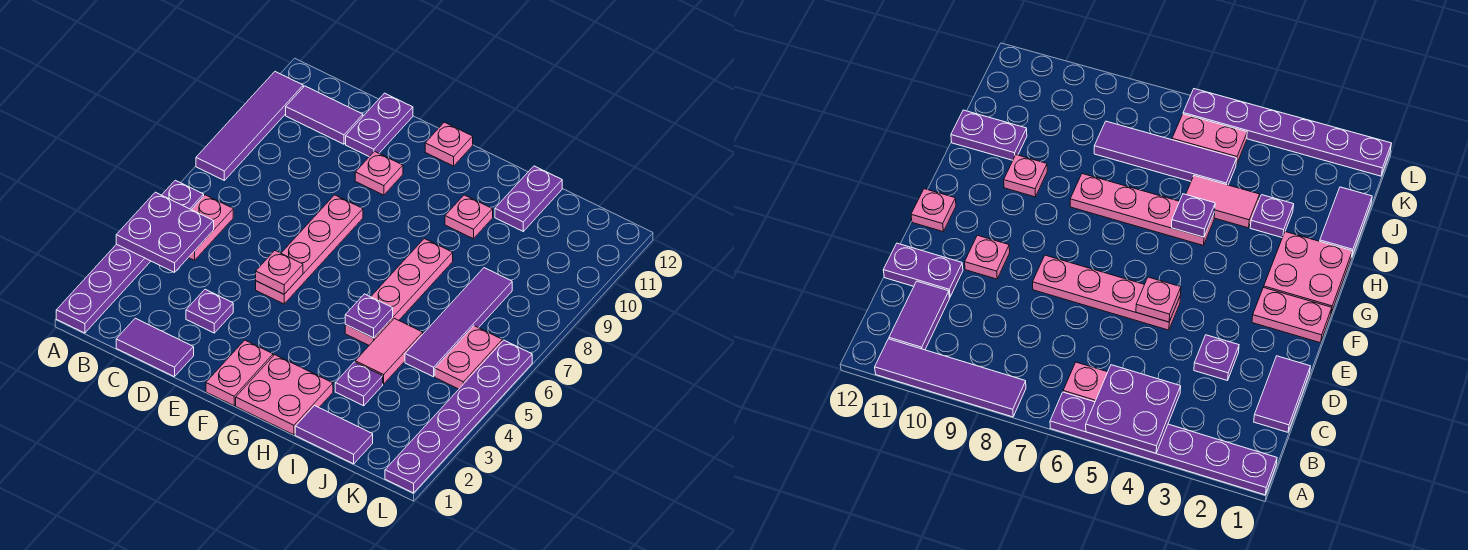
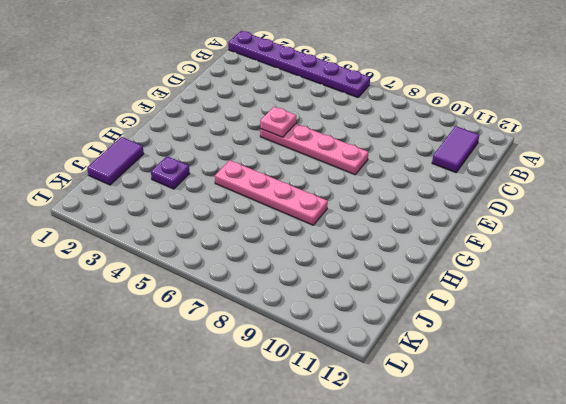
none -> purple tile A8:A11 level 1
none -> pink plate B5:B6 level 1
none -> purple tile C1:D1 level 1

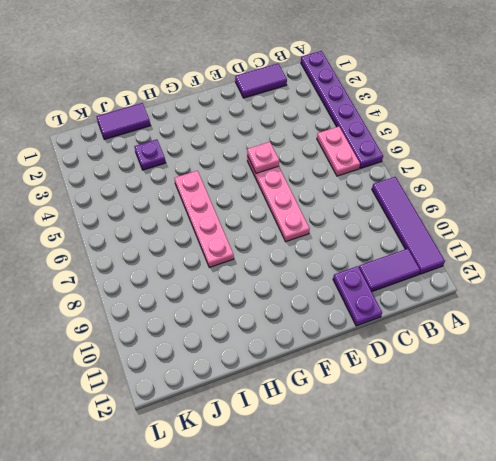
none -> purple plate D3 level 1
none -> pink plate E10 level 1
none -> pink plate F1:F2 level 1

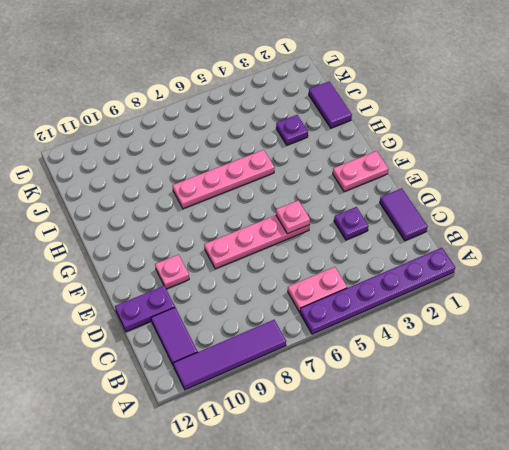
none -> pink plate F12 level 1
none -> pink plate G1:H2 level 1
none -> pink plate H10 level 1

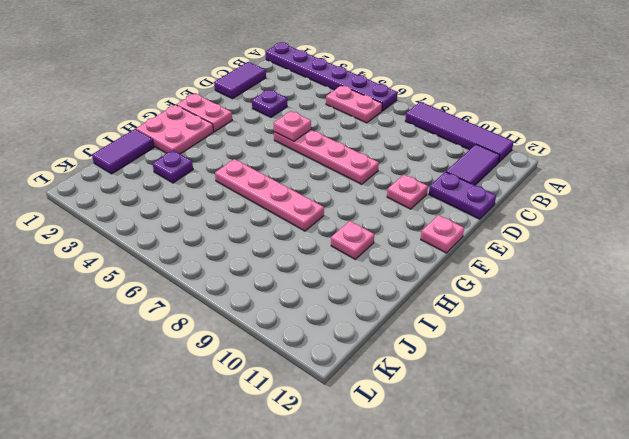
none -> pink tile I4:I5 level 1
none -> purple plate I11:I12 level 1
none -> purple tile J5:J8 level 1

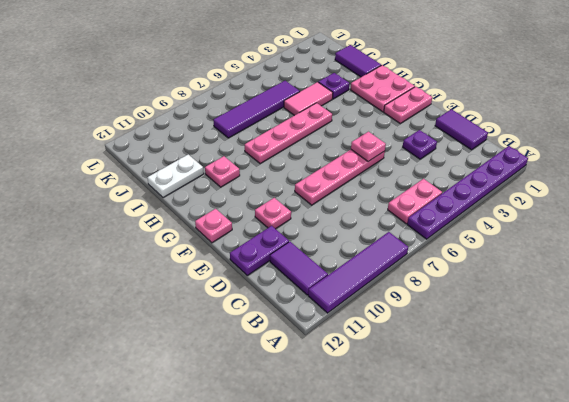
white plate I11:I12 level 1 -> purple plate I11:I12 level 1
none -> pink plate K5:K6 level 1
none -> purple plate L1:L6 level 1
none -> purple plate A4:B5 level 2

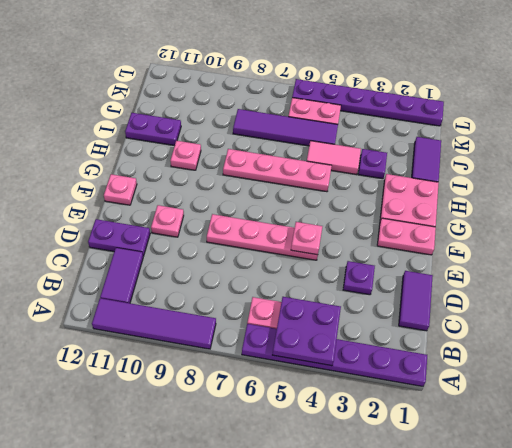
none -> purple plate H5 level 2

